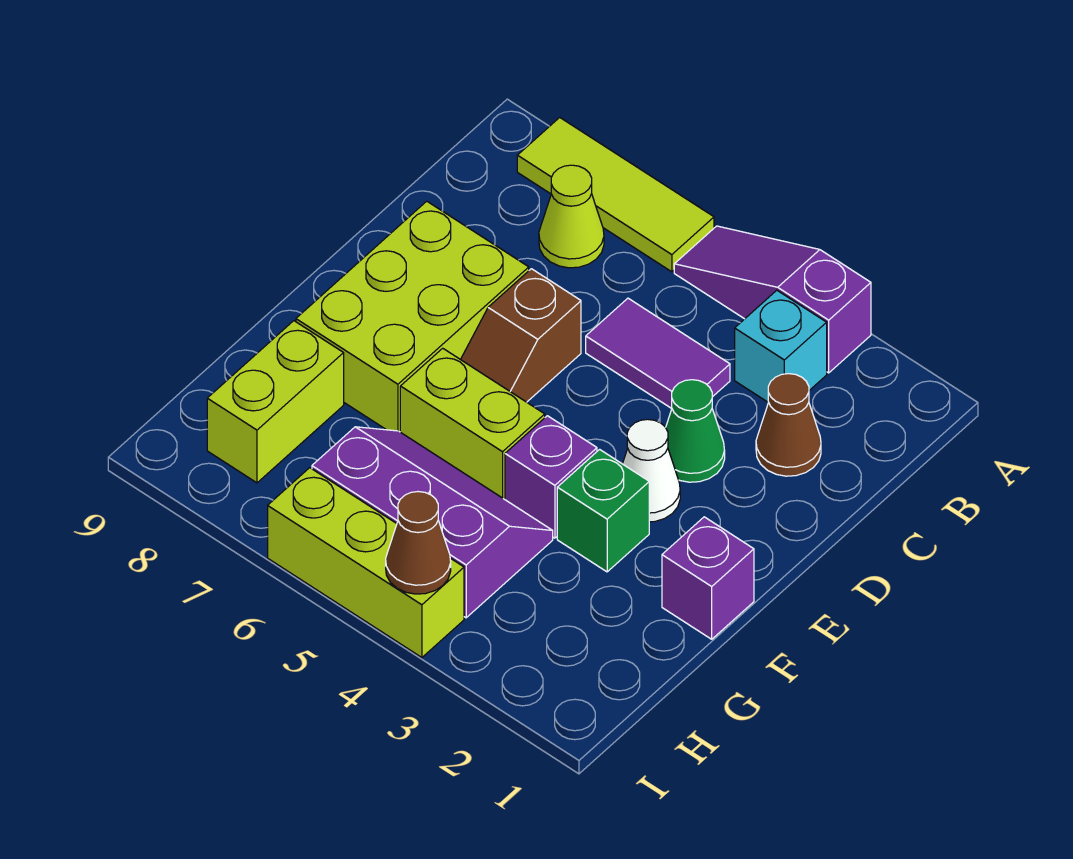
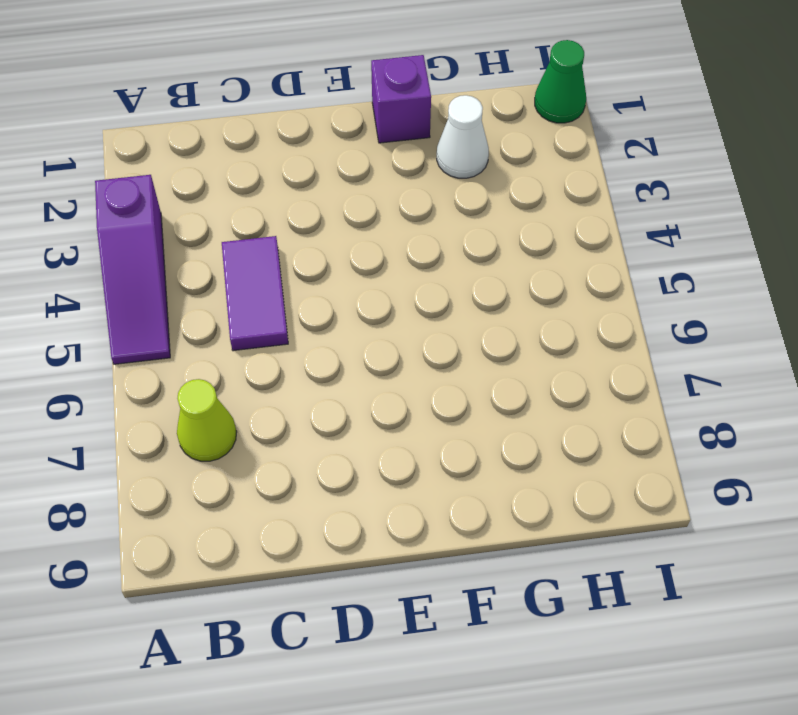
white cone G2 level 1 -> white cone E3 level 1
green cone I1 level 1 -> green cone D3 level 1
none -> lime tile A6:A8 level 1
none -> cyan brick B3 level 1
none -> brown cone C2 level 1

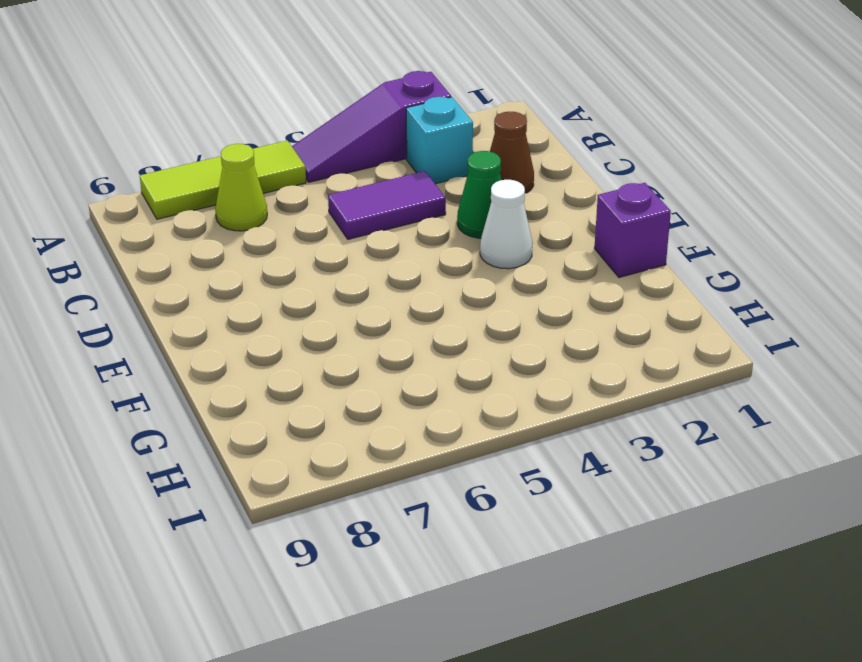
none -> brown slope D6:E6 level 1 top D
none -> lime brick D7:F8 level 1
none -> green brick F3 level 1

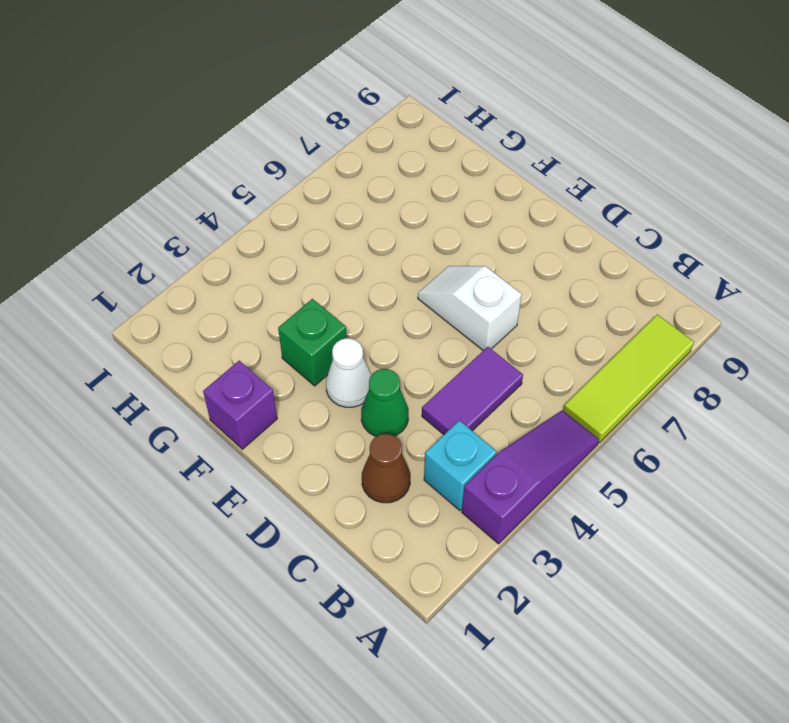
white slope D6:E6 level 1 top D -> brown slope D6:E6 level 1 top D
none -> lime cone B7 level 1
none -> lime brick D7:F8 level 1
none -> purple brick F4 level 1

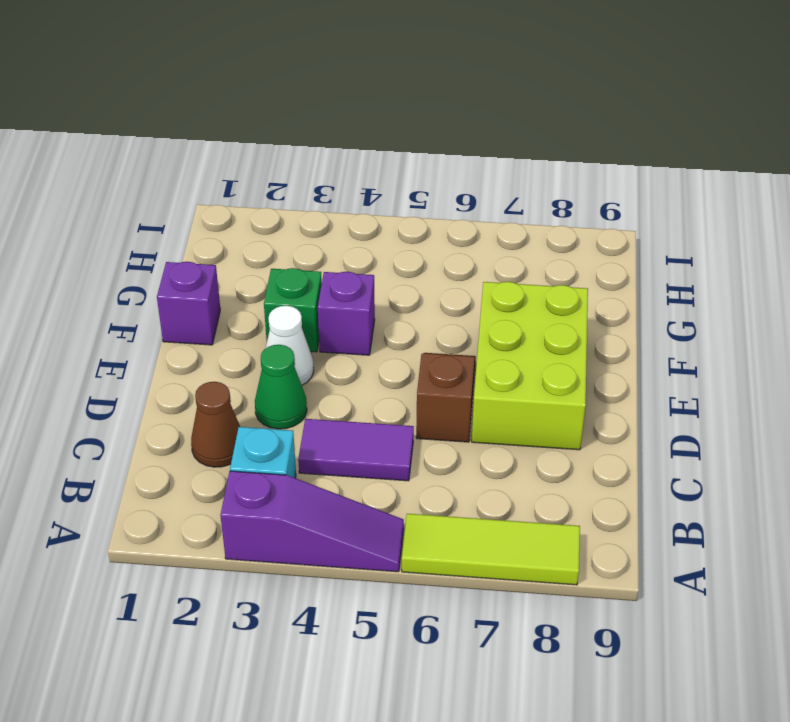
none -> lime cone B7 level 1
none -> lime brick F5:F6 level 1
none -> purple slope G4:H6 level 1 top H

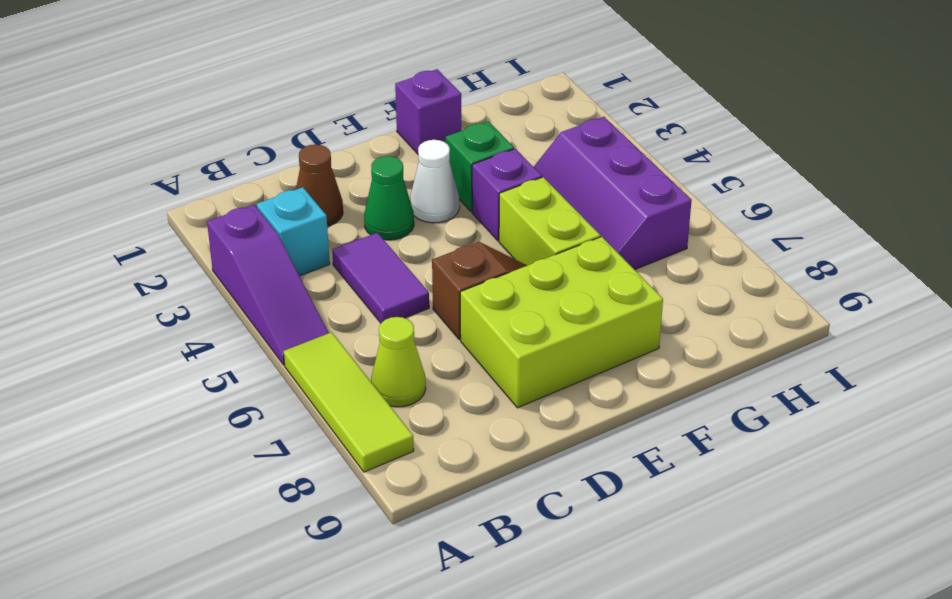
none -> lime brick G8:H8 level 1
none -> lime brick I4:I6 level 1
none -> brown cone I4 level 2

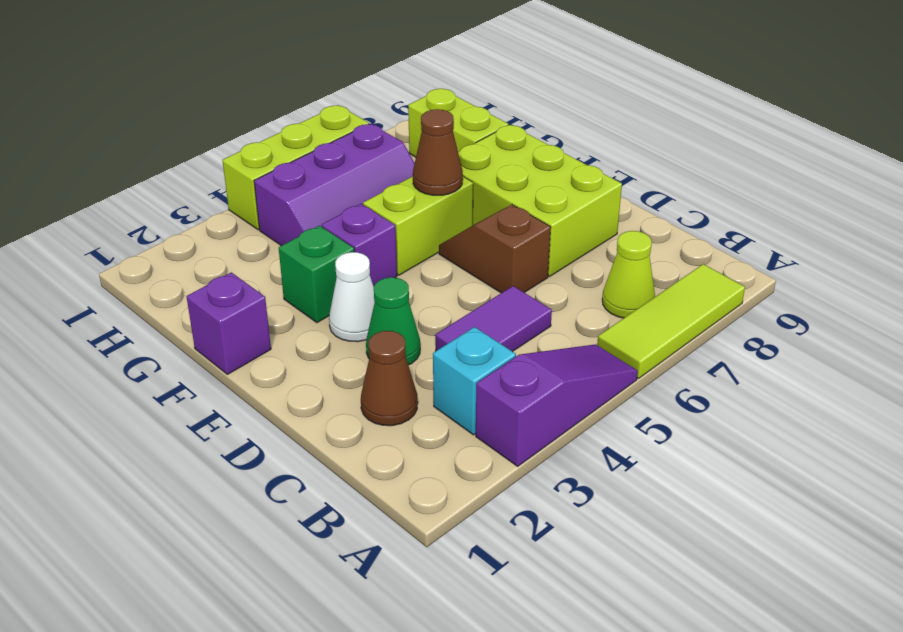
brown cone F6 level 2 -> brown cone I4 level 2

